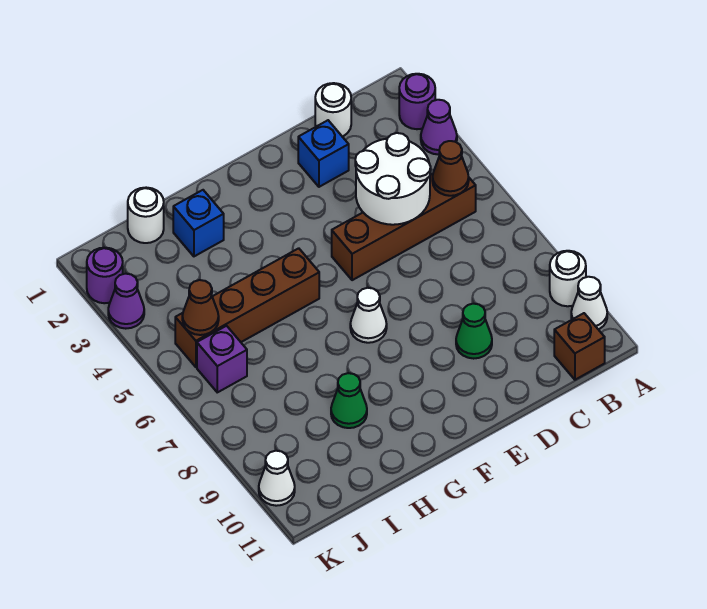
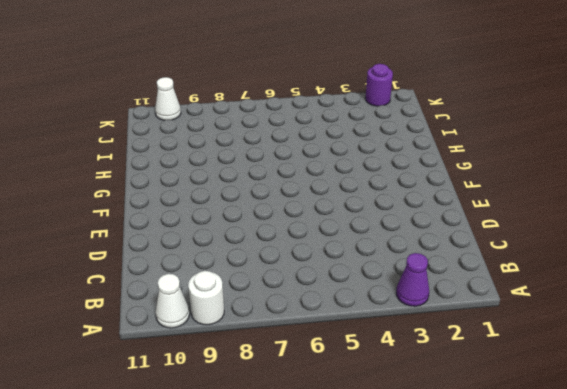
none -> purple round brick A2 level 1
none -> brown brick B5:E5 level 1
none -> brown brick B11 level 1

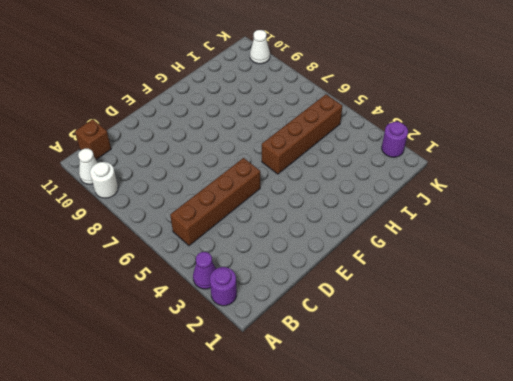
none -> white round brick C1 level 1
none -> blue brick D2 level 1
none -> green cone D9 level 1

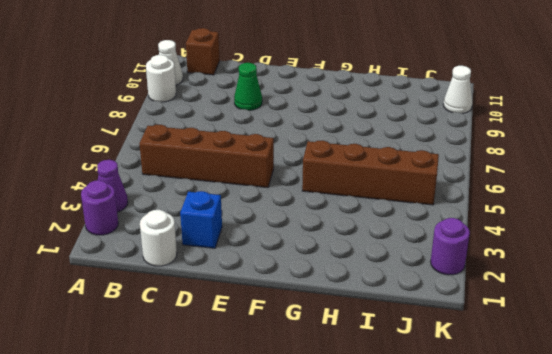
none -> white cone F7 level 1
none -> blue brick H2 level 1
none -> green cone H9 level 1

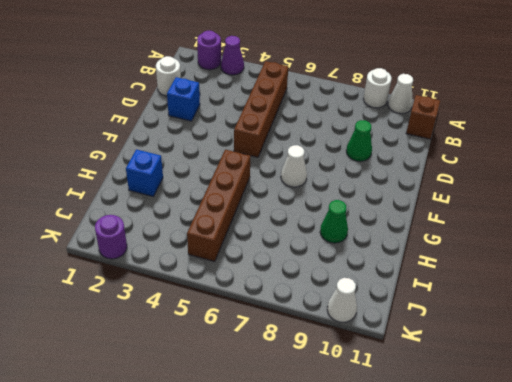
none -> white round brick I1 level 1
none -> purple brick J6 level 1
none -> purple cone K3 level 1

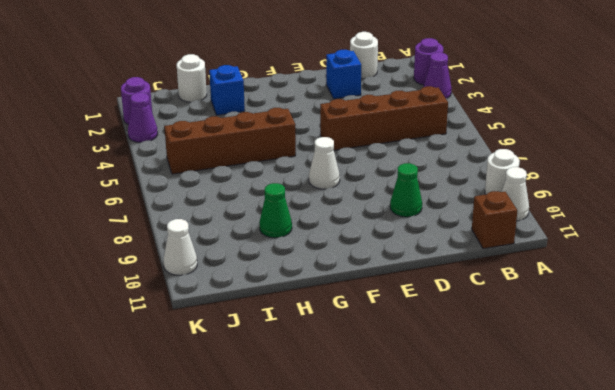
none -> purple brick J6 level 1
none -> brown cone B5 level 2
none -> white round brick C4:D5 level 2

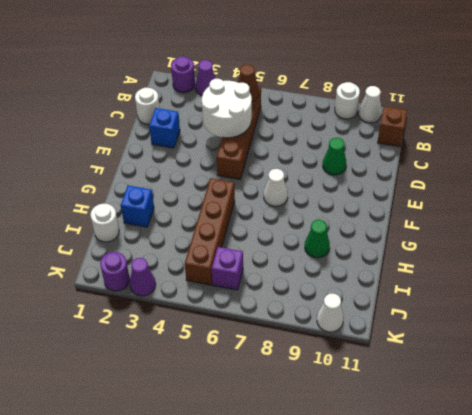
none -> brown cone J5 level 2

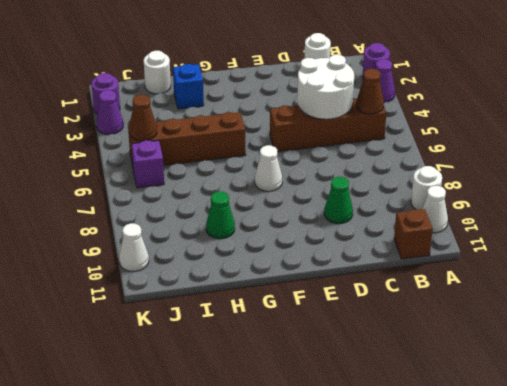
none -> blue brick D2 level 1

